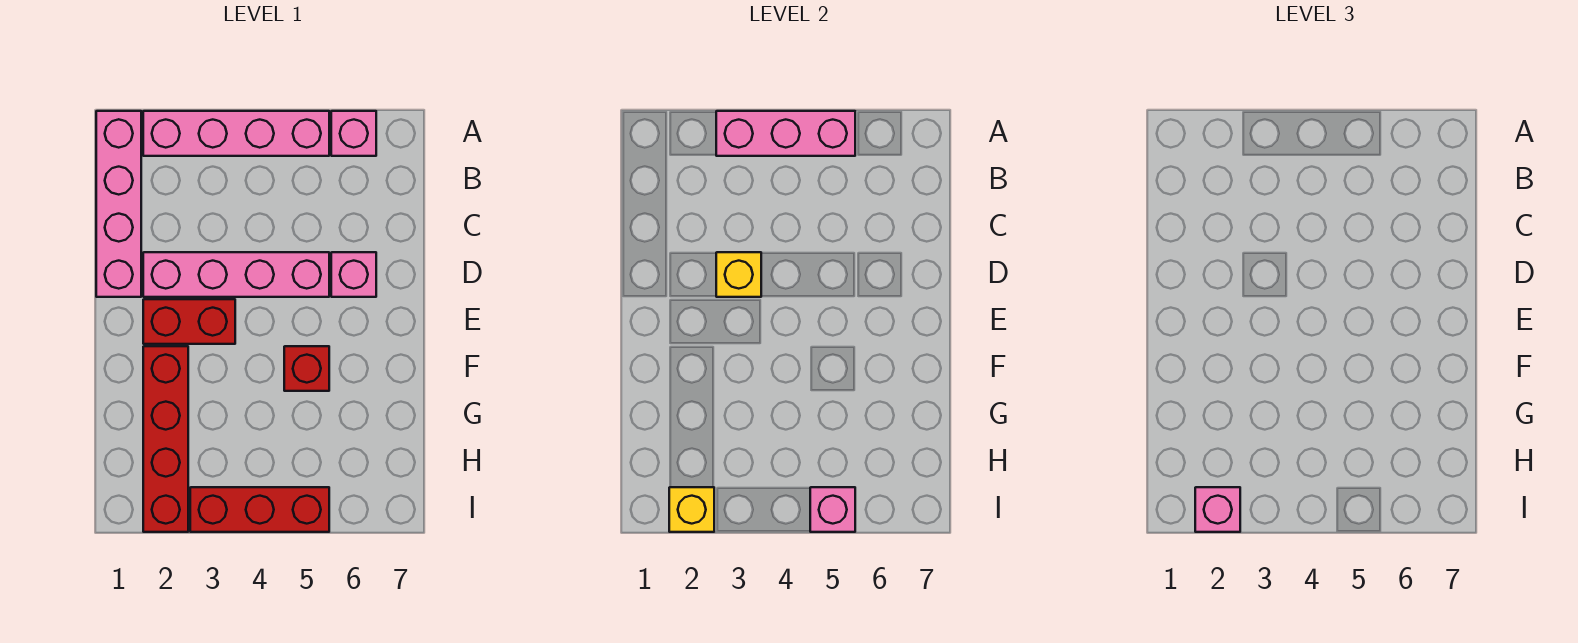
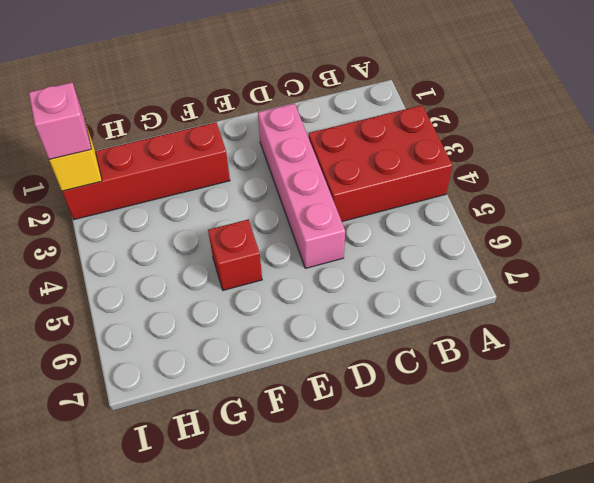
red brick A3:C4 level 1 -> pink brick A2:A5 level 1
none -> pink brick A1:D1 level 1
none -> pink brick A6 level 1
none -> pink brick D6 level 1

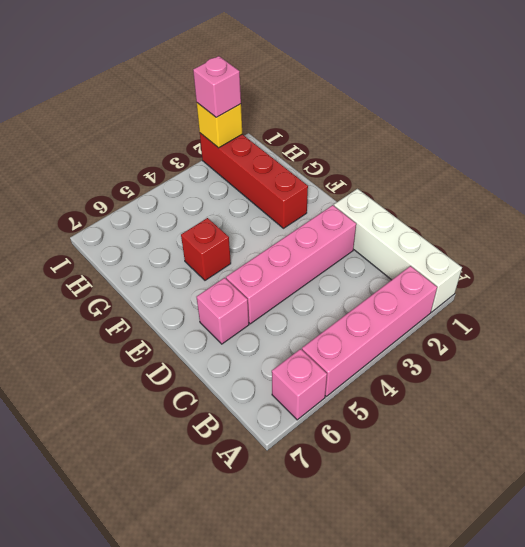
white brick A1:D1 level 1 -> pink brick A1:D1 level 1
none -> red brick E2:E3 level 1
none -> red brick I3:I5 level 1
none -> pink brick A3:A5 level 2

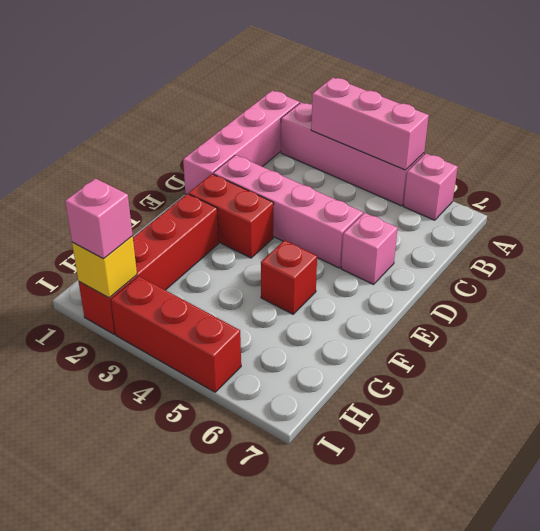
none -> yellow brick D3 level 2
none -> pink brick I5 level 2

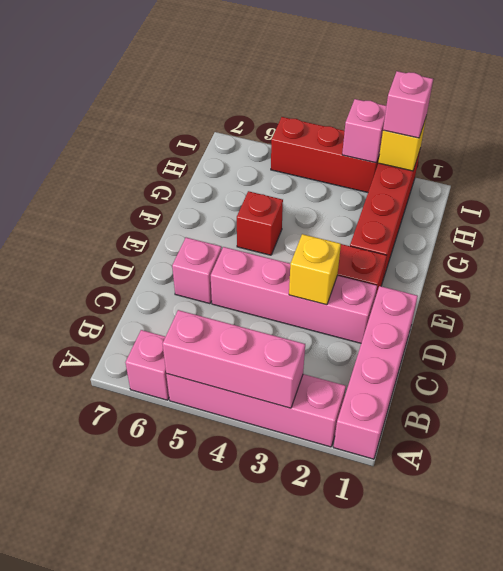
pink brick I3 level 2 -> pink brick I5 level 2

